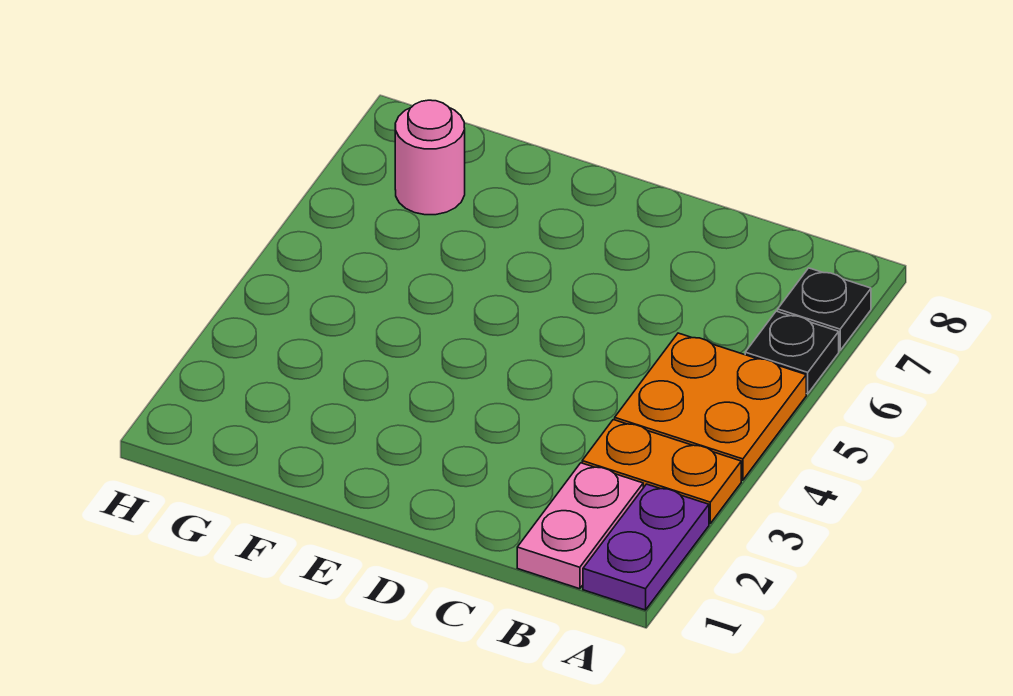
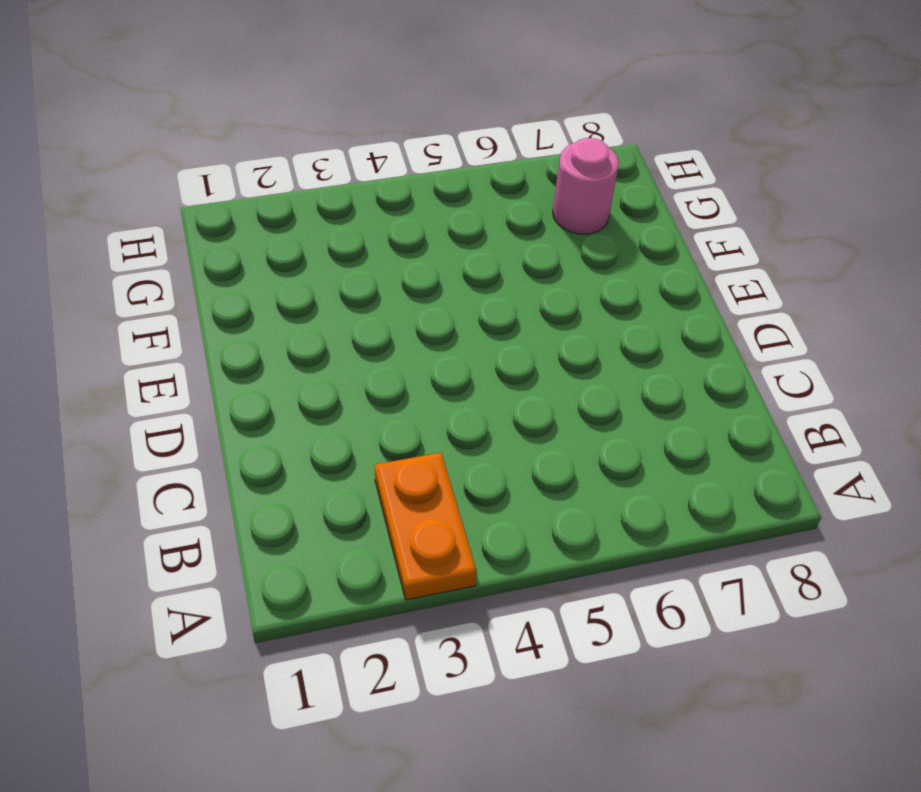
none -> purple plate A1:A2 level 1
none -> orange plate A4:B5 level 1

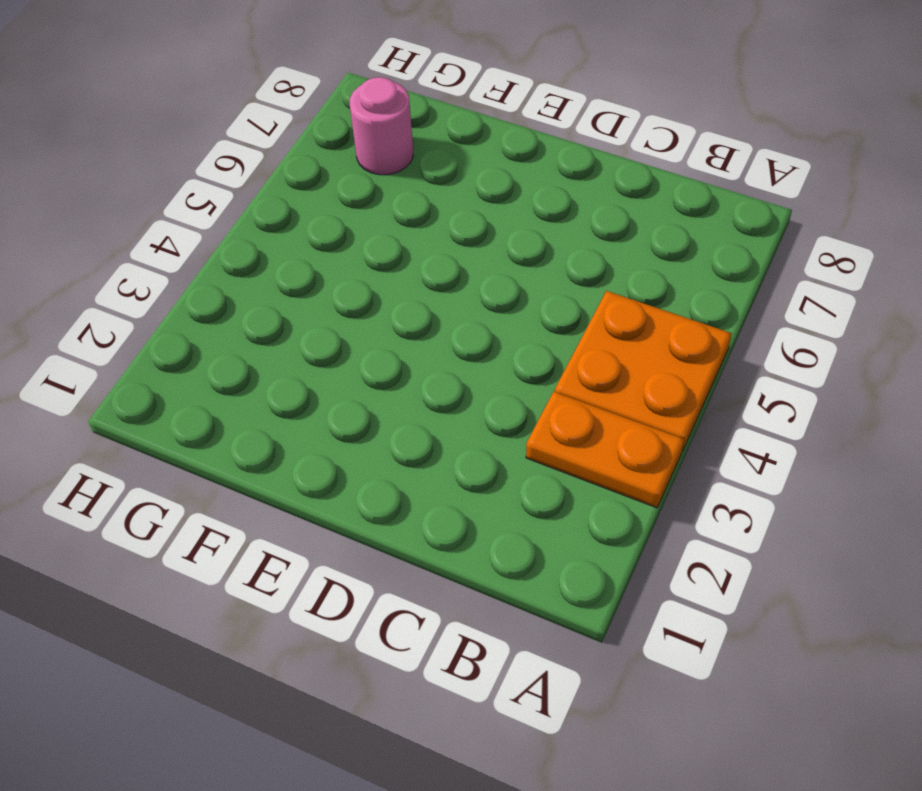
none -> purple plate A1:A2 level 1
none -> black plate A6 level 1

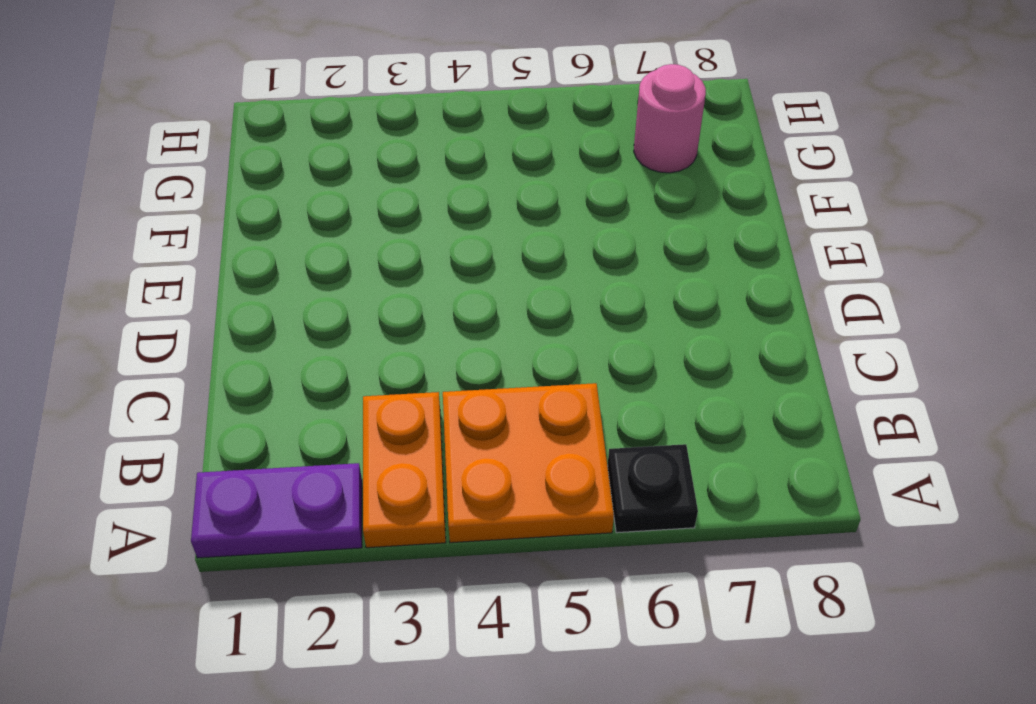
none -> black plate A7 level 1
none -> pink plate B1:B2 level 1

